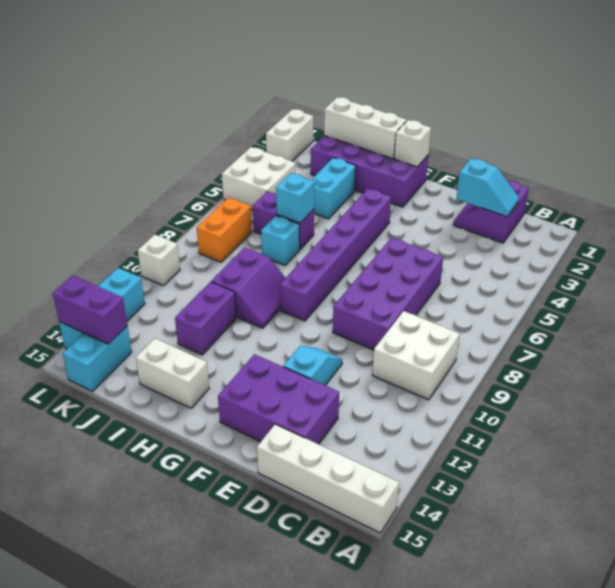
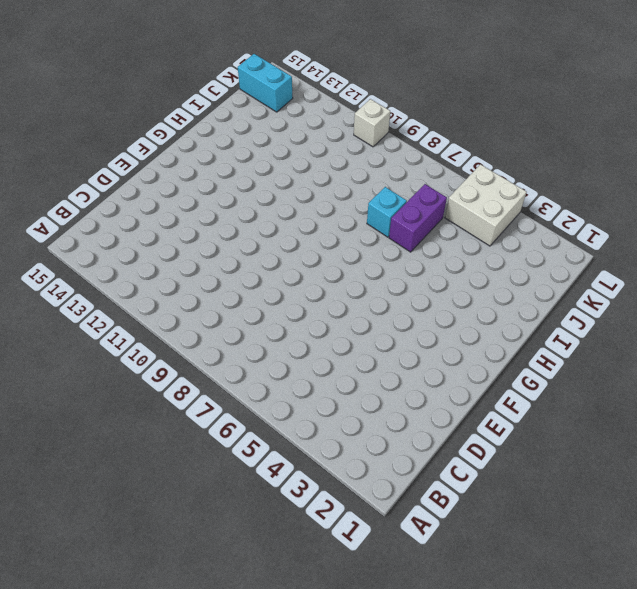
none -> white brick A15:D15 level 1
none -> white brick B9:C10 level 1
none -> purple slope C1:D2 level 1 top C

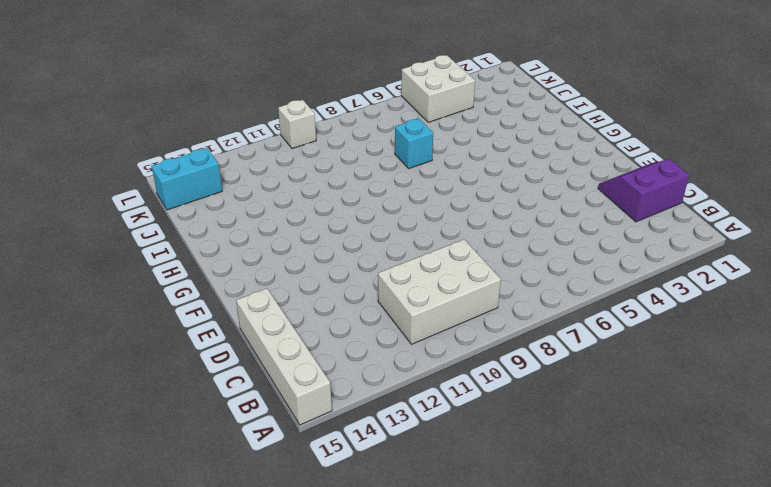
white brick B9:C11 level 1 -> white brick B9:C10 level 1
none -> purple brick D6:E9 level 1
none -> purple brick D13:F14 level 1
none -> cyan slope E11:E12 level 1 top 12

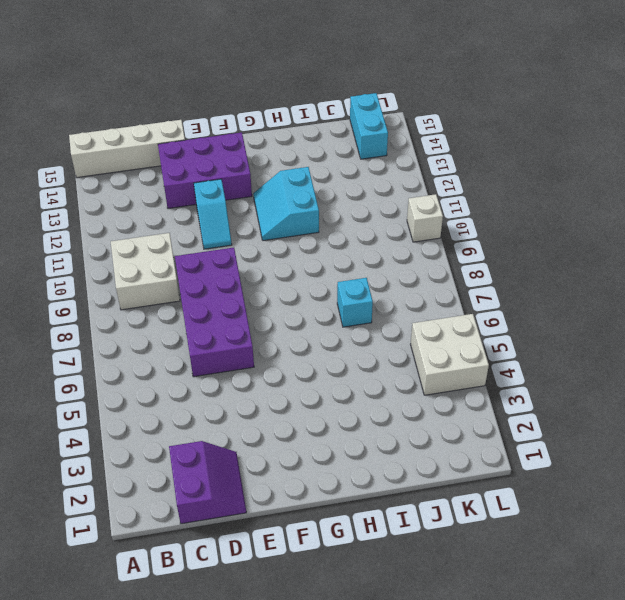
cyan slope G11:H12 level 1 top H -> none
none -> purple brick G1:J2 level 1
none -> purple brick G4:G9 level 1
none -> purple slope H9:I10 level 1 top I

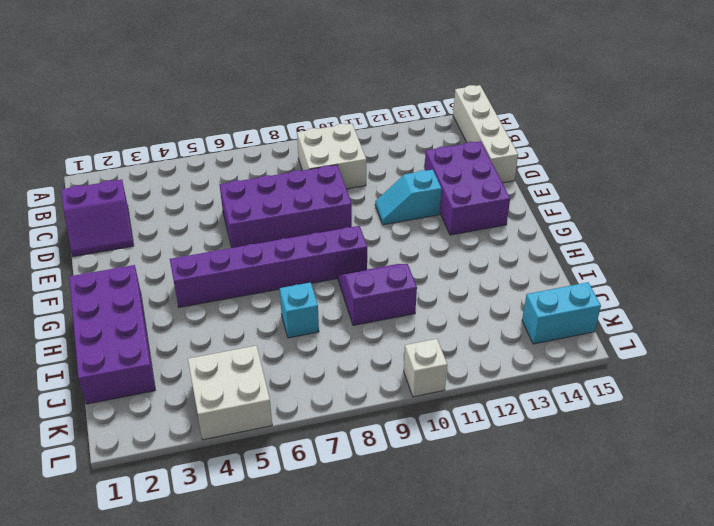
none -> white brick H14:I14 level 1
none -> cyan brick I3:I4 level 1
none -> purple brick I6:J6 level 1

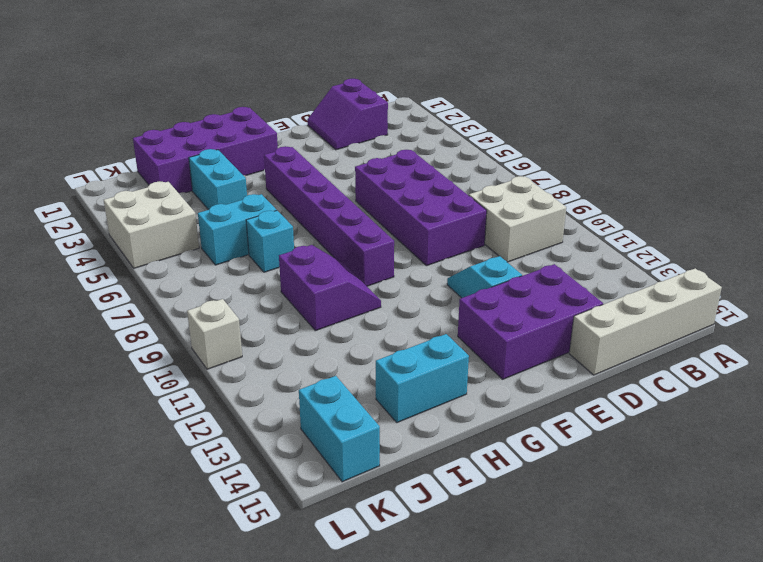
cyan brick H14:I14 level 1 -> white brick H14:I14 level 1
cyan brick I6:J6 level 1 -> purple brick I6:J6 level 1
none -> purple brick I11:I12 level 1
none -> orange brick K7:K8 level 1
none -> white brick L1:L2 level 1

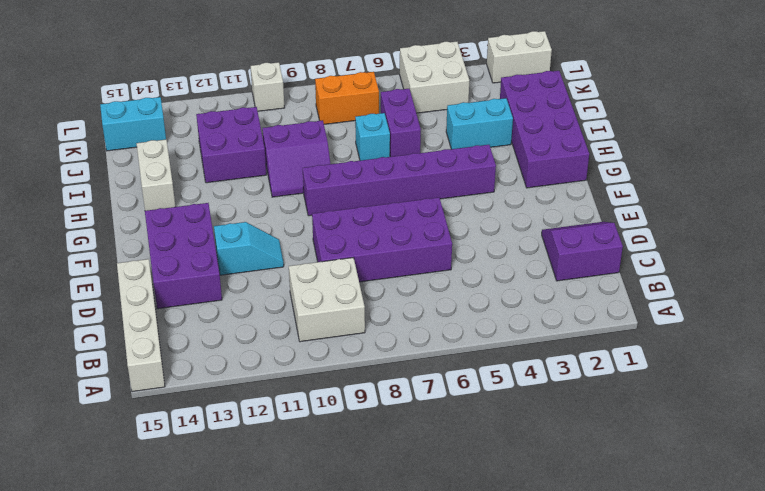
purple brick I11:J12 level 1 -> purple brick I11:I12 level 1
none -> cyan brick L12:L14 level 1
none -> cyan slope C2:D2 level 2 top D
none -> white brick G1 level 2

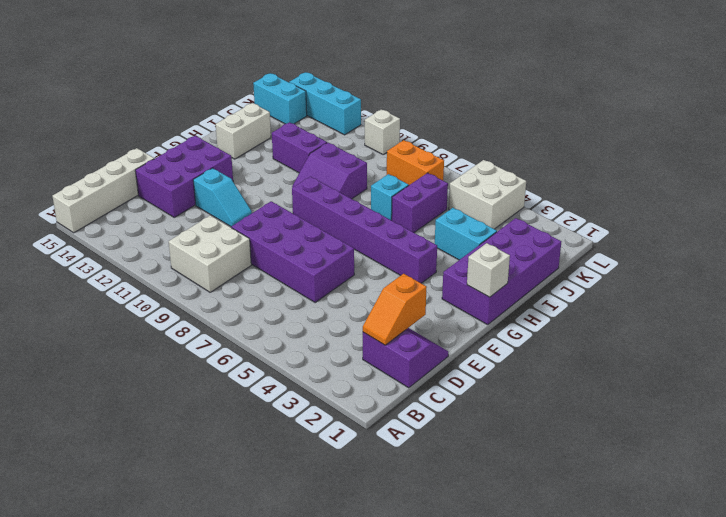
orange slope C2:D2 level 2 top D -> cyan slope C2:D2 level 2 top D
none -> white brick L1:L2 level 1
none -> white brick H1:J1 level 2
none -> cyan brick I6 level 2

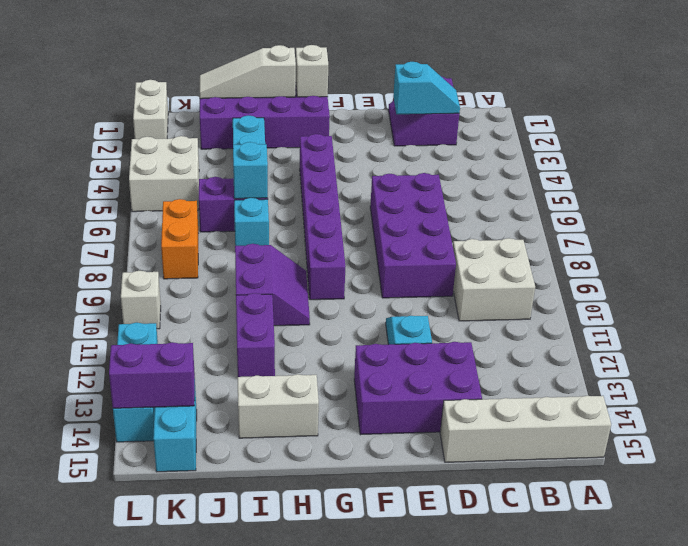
white slope H1:J1 level 2 top H -> white brick H1:J1 level 2

